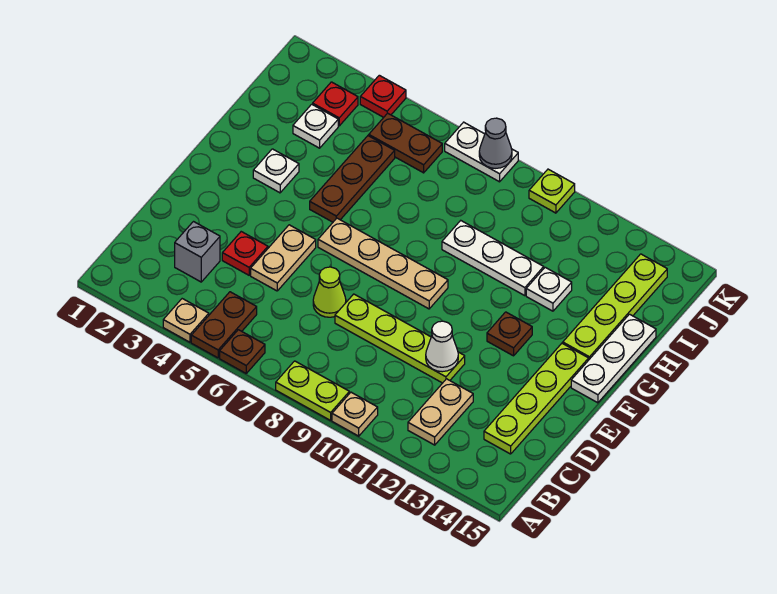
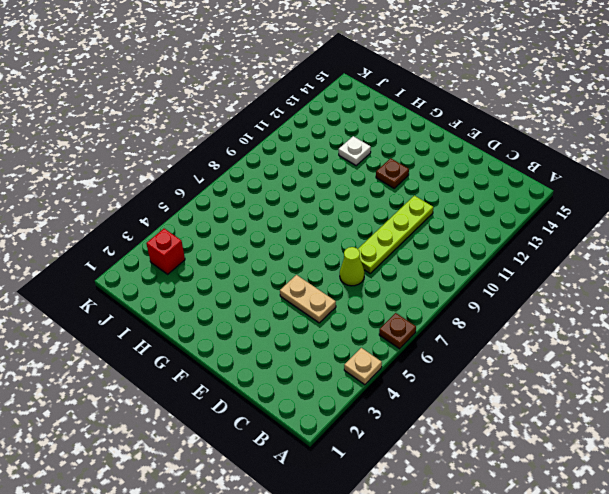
red brick J3 level 1 -> red plate J3 level 1
none -> brown plate A5:B5 level 1
none -> lime plate A8:A9 level 1
none -> tan plate A10 level 1

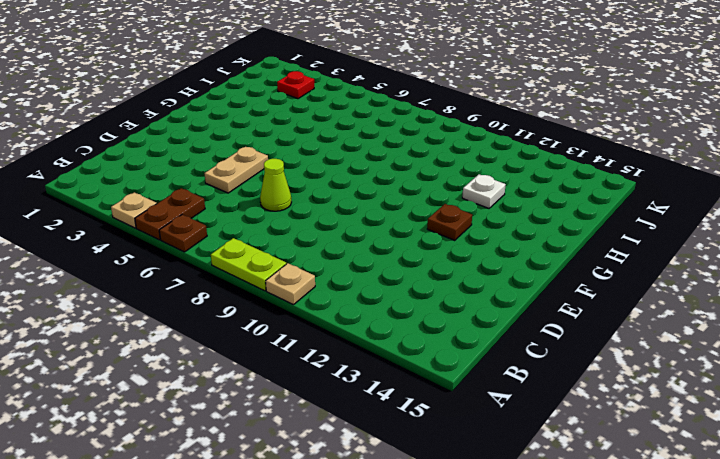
none -> tan plate B12:C12 level 1
none -> grey brick C3 level 1
none -> lime plate C14:F14 level 1

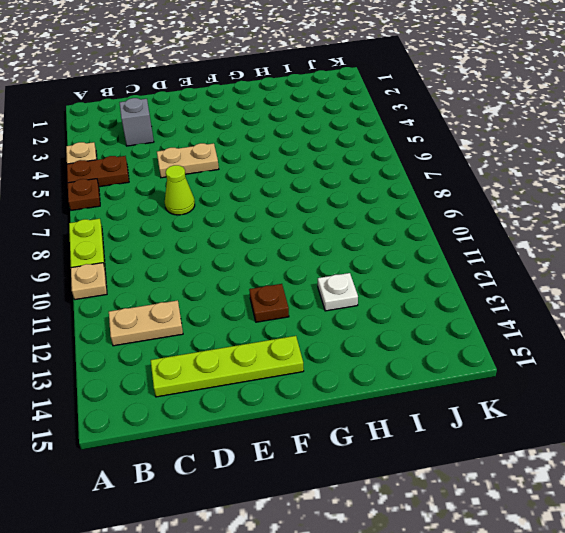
none -> red plate D4 level 1
none -> lime plate D8:D11 level 1
none -> tan plate F6:F9 level 1

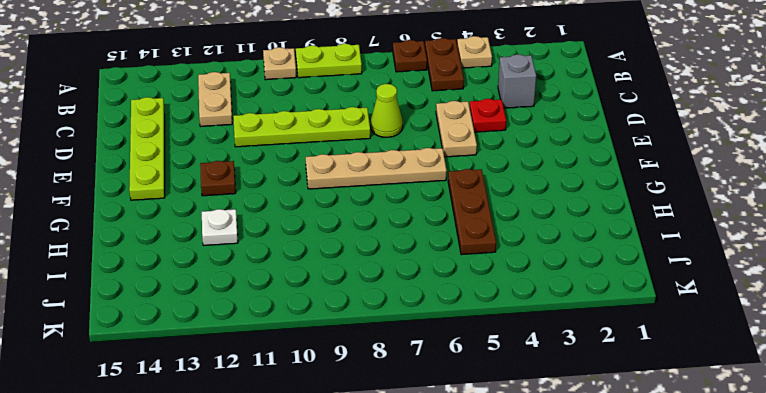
none -> white plate F15:H15 level 1
none -> white plate G3 level 1
none -> lime plate G14:J14 level 1

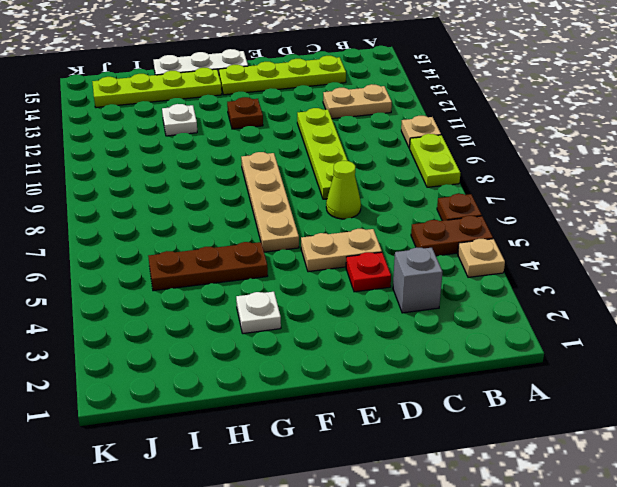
none -> white plate H9:H11 level 1
none -> white plate I3 level 1
none -> red plate J3 level 1

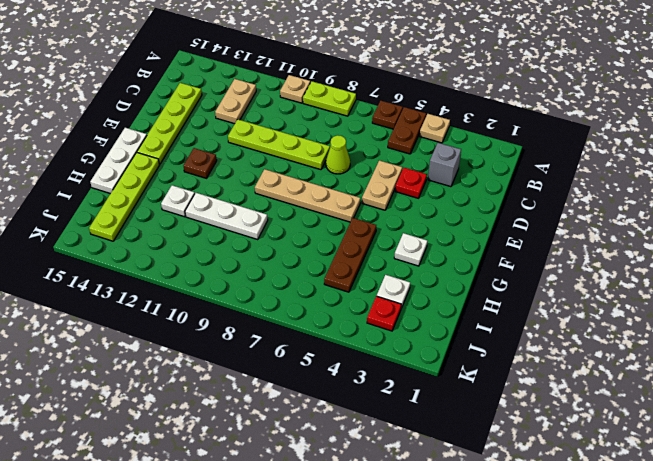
none -> brown plate J5:J6 level 1
none -> red plate K4 level 1
none -> white plate K7:K8 level 1

